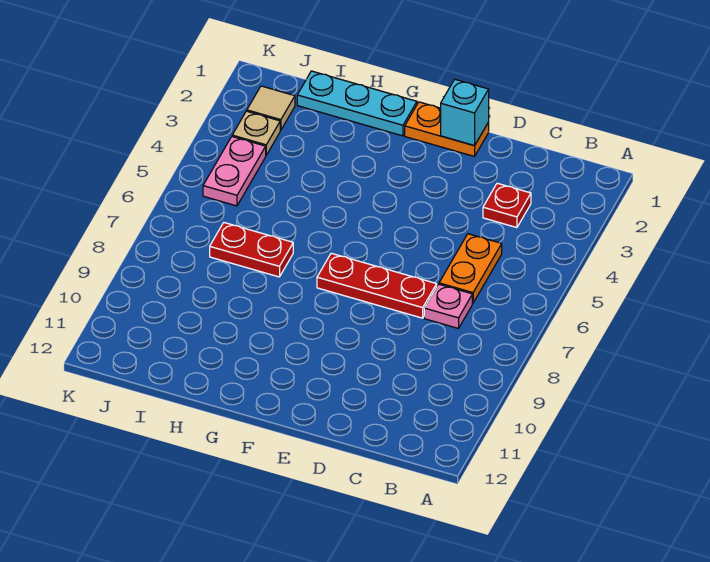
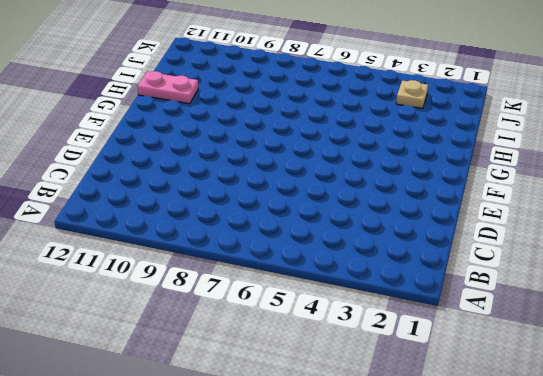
pink plate H11:H12 level 1 -> pink plate J4:J5 level 1
none -> red plate C3 level 1
none -> orange plate C5:C6 level 1

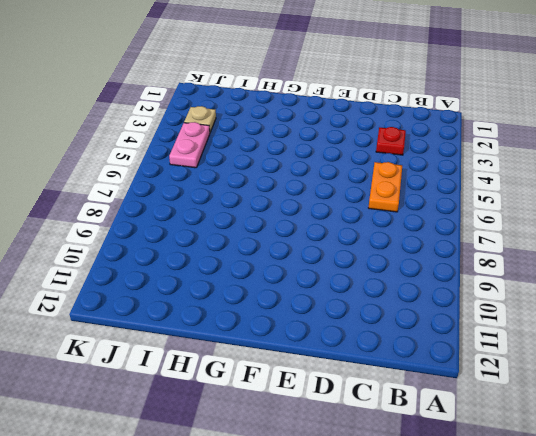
none -> pink plate C7 level 1
none -> red plate D7:F7 level 1

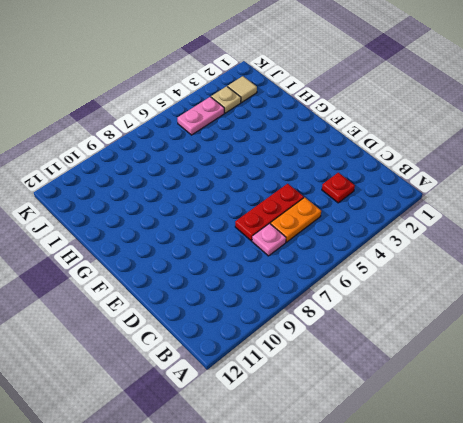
red plate D5:D7 level 1 -> red plate D7:F7 level 1
none -> orange plate E1:F1 level 1
none -> cyan plate G1:I1 level 1

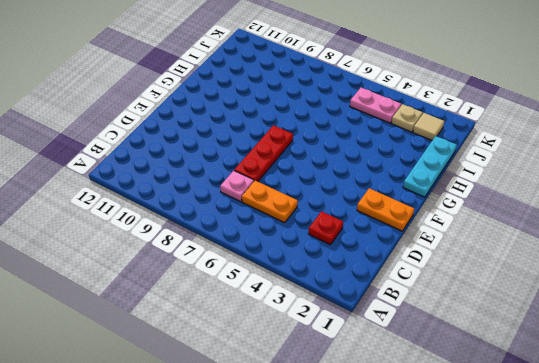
orange plate E1:E2 level 1 -> orange plate E1:F1 level 1
none -> red plate H7:I7 level 1
none -> cyan brick E1 level 2

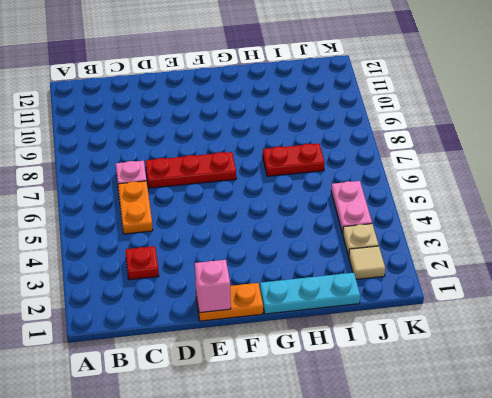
pink brick E1 level 2 -> cyan brick E1 level 2

